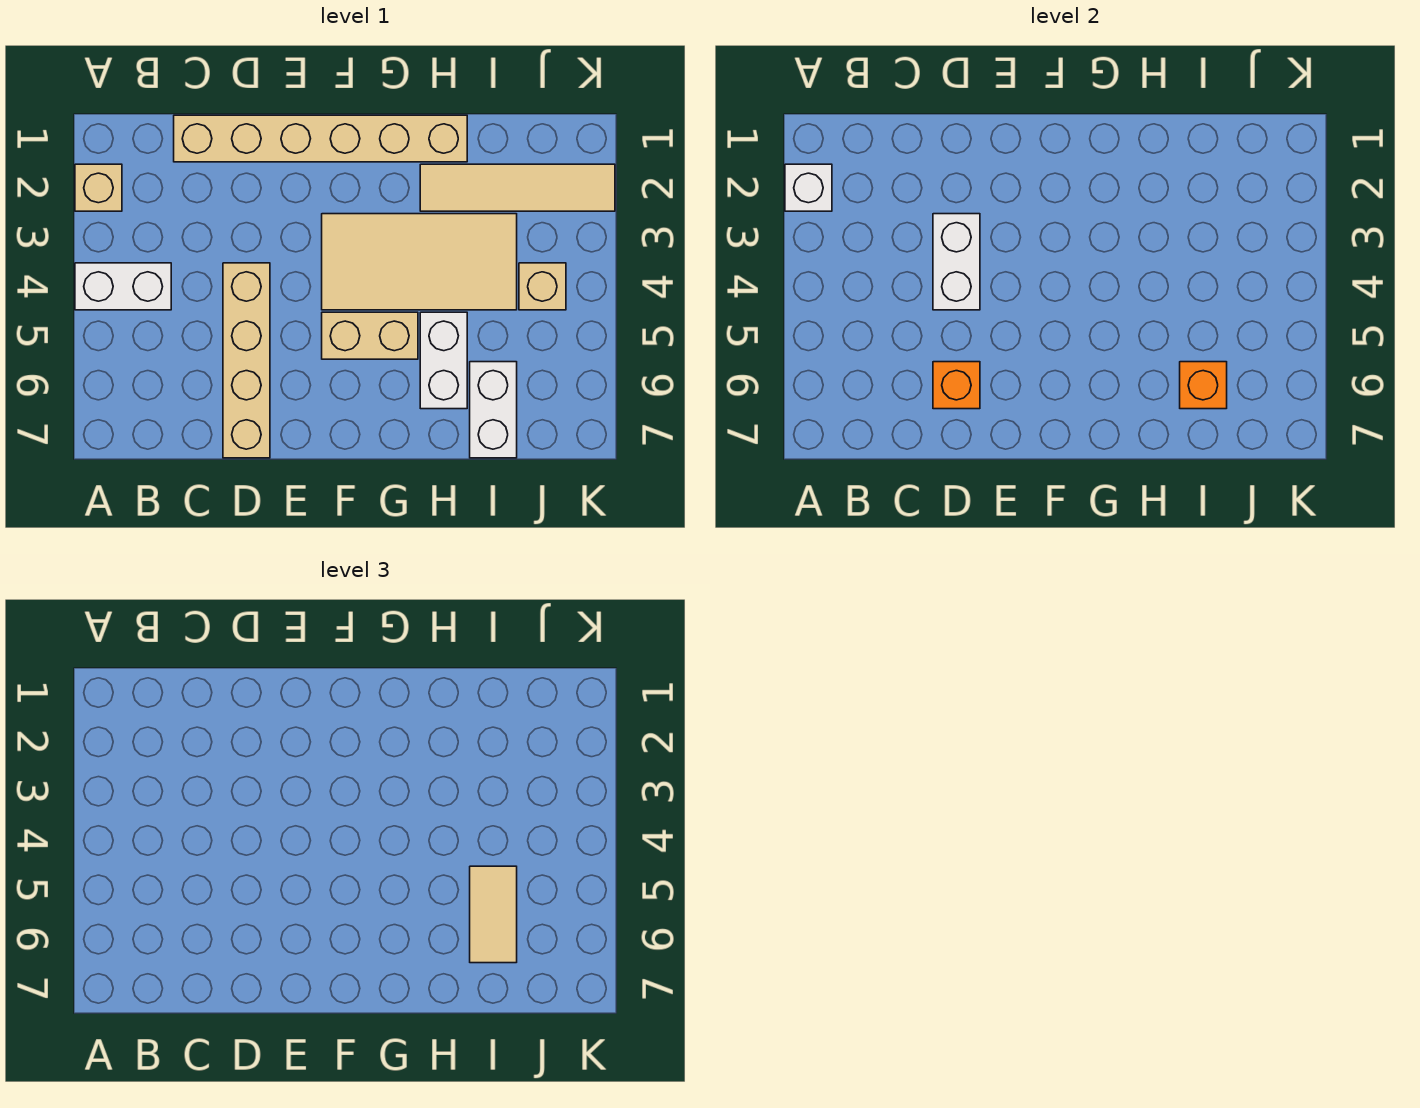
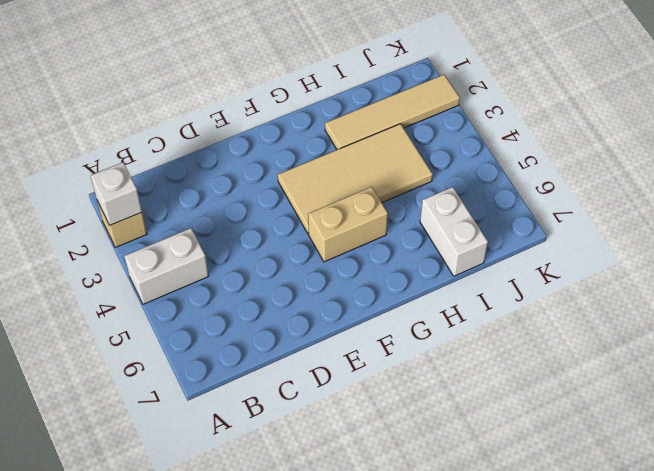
none -> tan brick C1:H1 level 1
none -> tan brick D4:D7 level 1
none -> white brick H5:H6 level 1

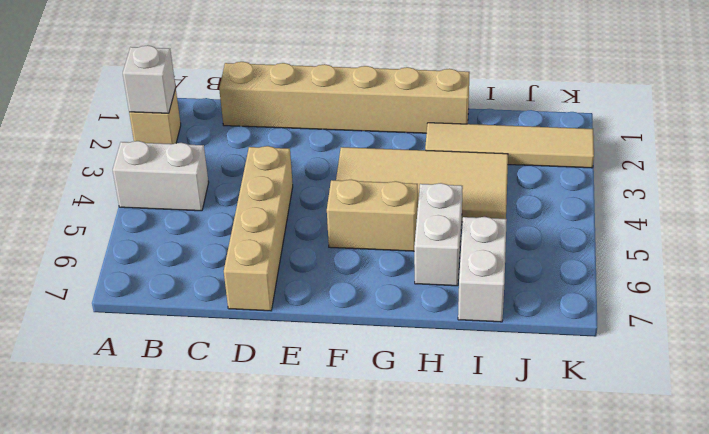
none -> tan brick J4 level 1
none -> white brick D3:D4 level 2
none -> orange brick D6 level 2

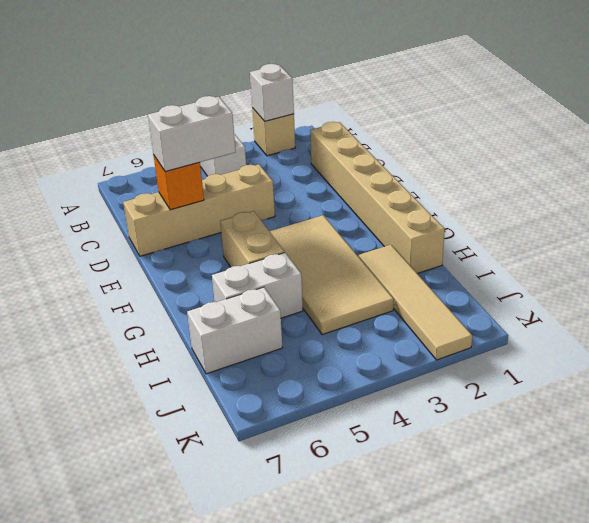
white brick D5:D6 level 3 -> white brick D3:D4 level 2
none -> tan brick J4 level 1
none -> orange brick I6 level 2
none -> tan tile I5:I6 level 3

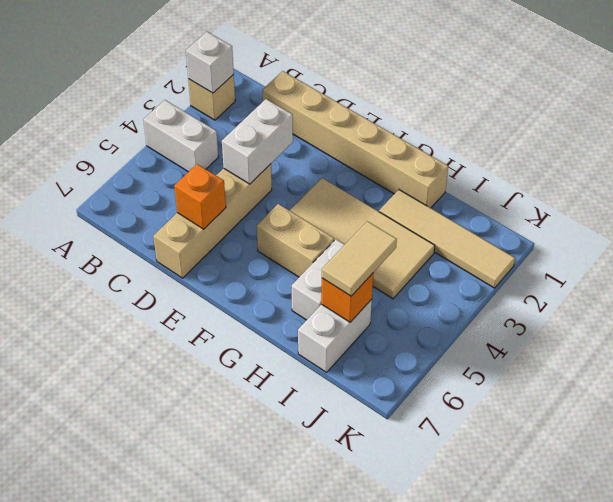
none -> tan brick J4 level 1

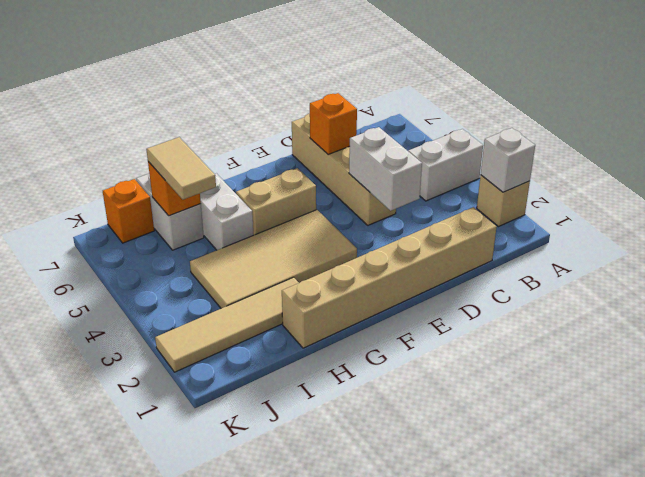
orange brick J7 level 1 -> none
none -> tan brick J4 level 1

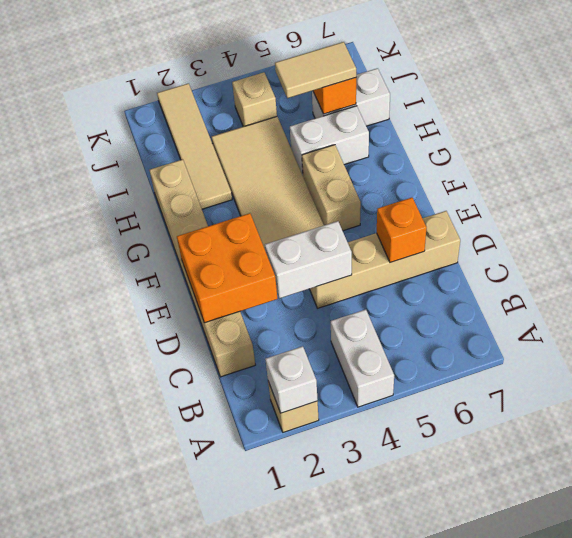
orange brick D1:E2 level 2 -> none

